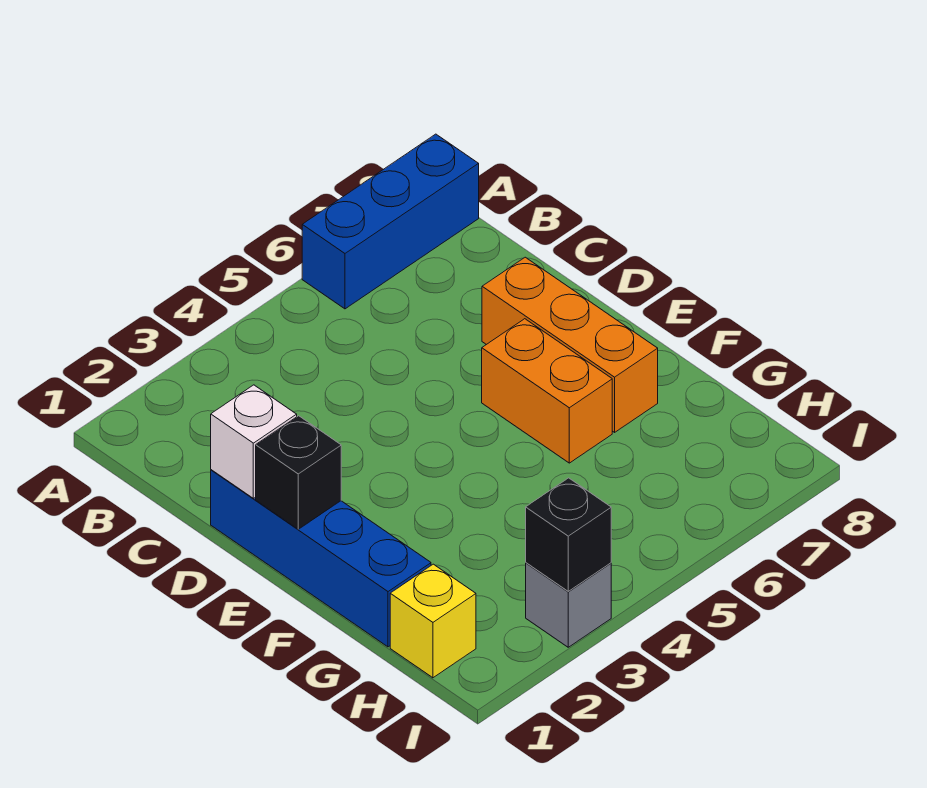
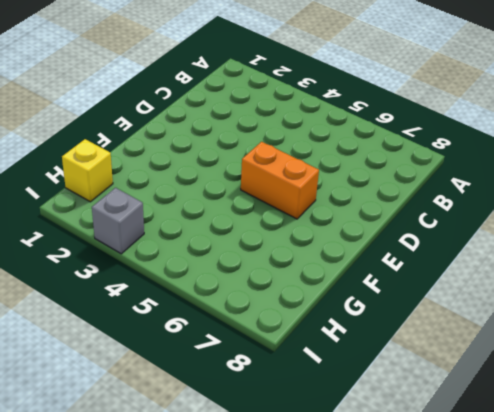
orange brick E5:E6 level 1 -> orange brick E6:F6 level 1
none -> blue brick A6:A8 level 1
none -> blue brick D1:G1 level 1

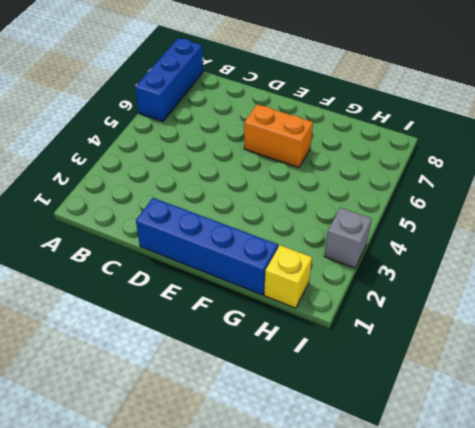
none -> orange brick D7:F7 level 1
none -> white brick D1 level 2

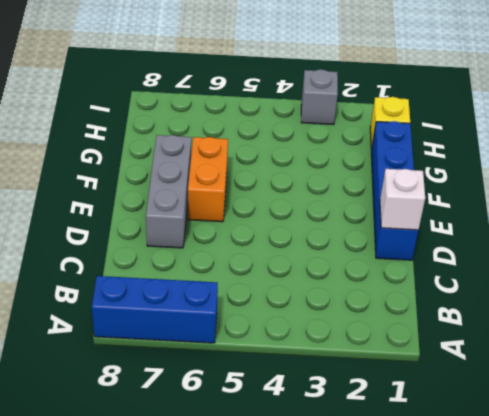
grey brick D7:F7 level 1 -> orange brick D7:F7 level 1
none -> black brick E1 level 2
none -> black brick I3 level 2

